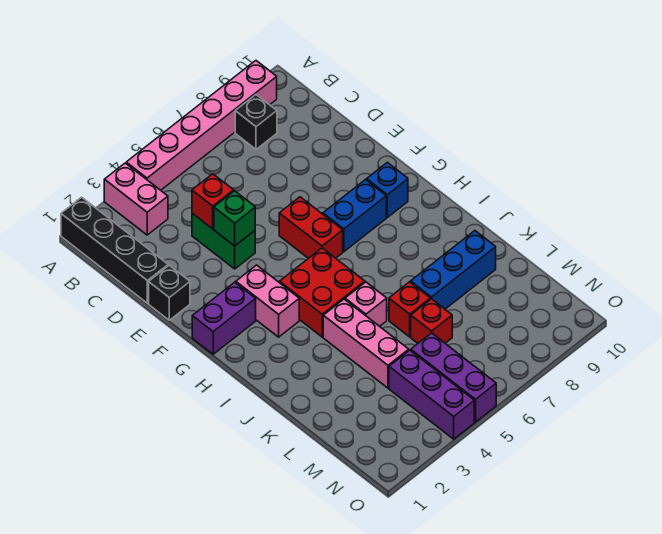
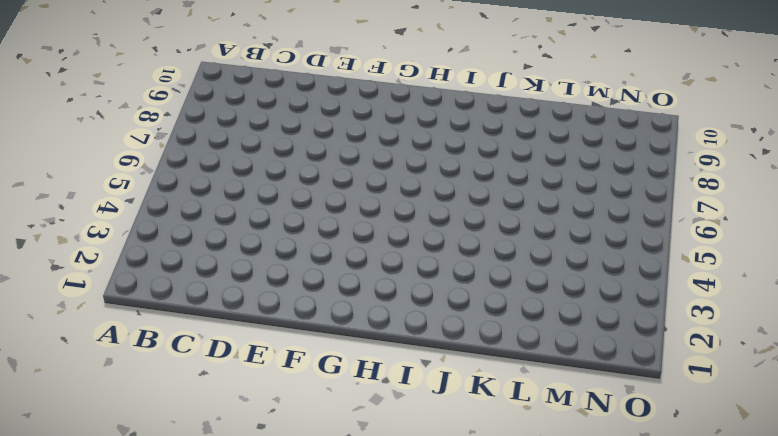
none -> black brick A1:D1 level 1
none -> pink brick A3:B3 level 1
none -> pink brick A4:A9 level 1

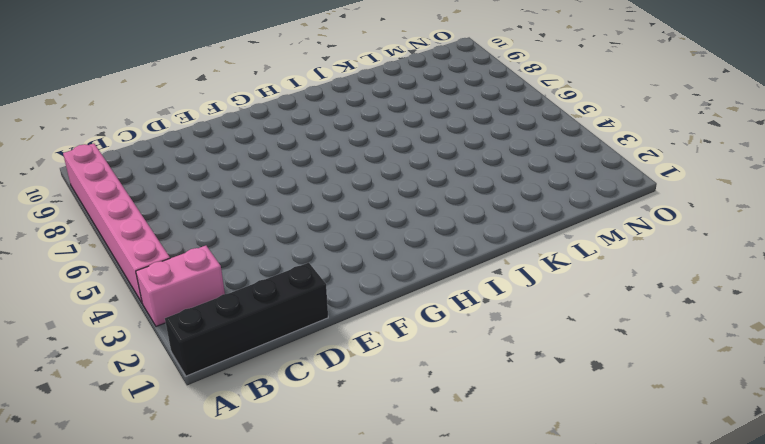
none -> black brick B8 level 1
none -> green brick D4:E4 level 1
none -> black brick E1 level 1

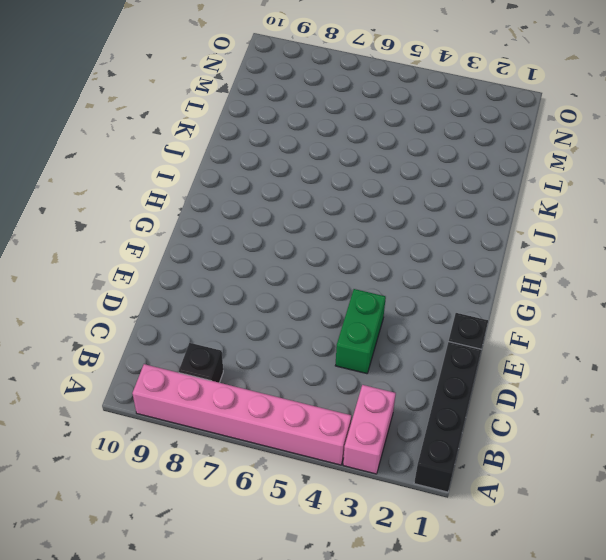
none -> red brick F6:G6 level 1
none -> purple brick G1:G2 level 1
none -> pink brick G3:H3 level 1

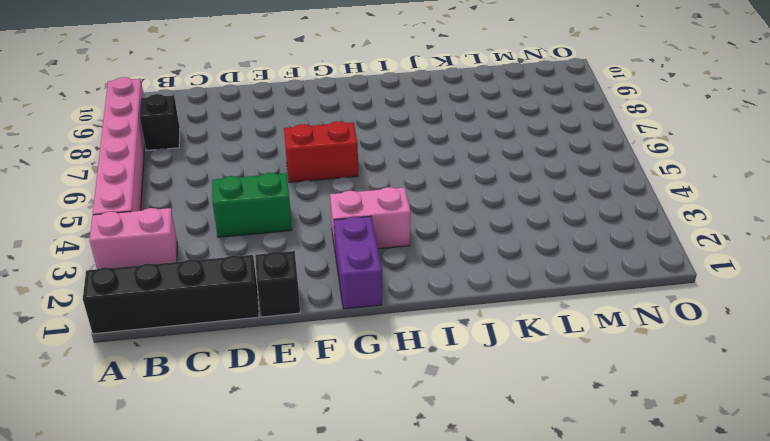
none -> blue brick G7:G8 level 1
none -> blue brick G9 level 1
none -> red brick H4:I5 level 1

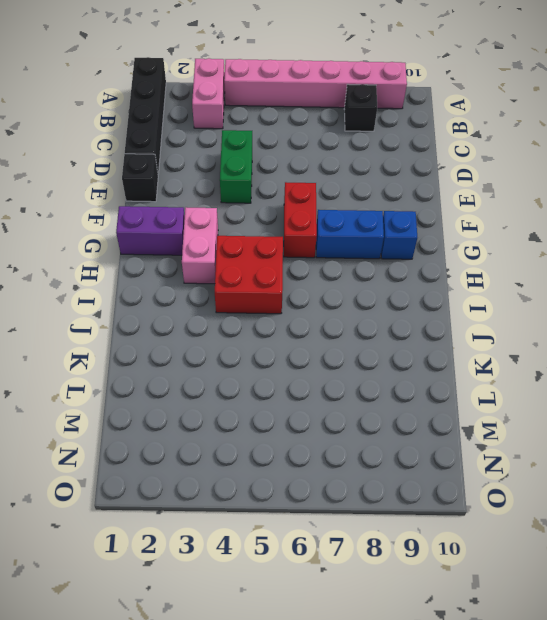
none -> pink brick J4:L4 level 1
none -> pink brick J5 level 1
none -> red brick K6 level 1

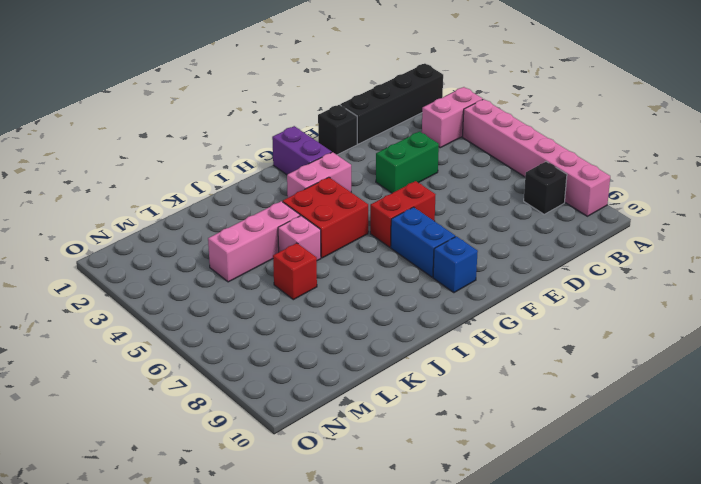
none -> blue brick K7:K9 level 1
none -> red brick L6 level 1
none -> purple brick M4:O4 level 1

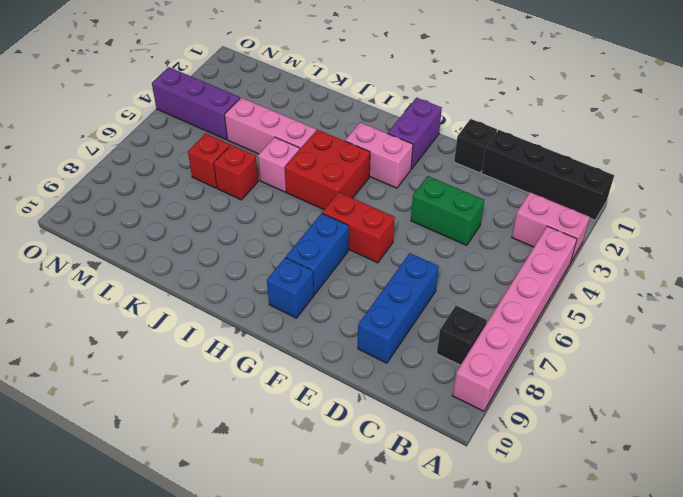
blue brick D7:D9 level 1 -> blue brick K7:K9 level 1
none -> purple brick M5:O5 level 1
none -> red brick D4 level 2
none -> green brick E4 level 2

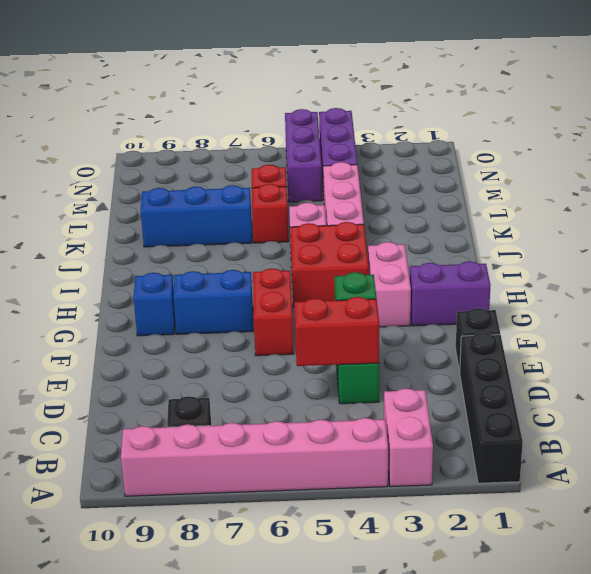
red brick D4:D5 level 2 -> red brick D4 level 2

